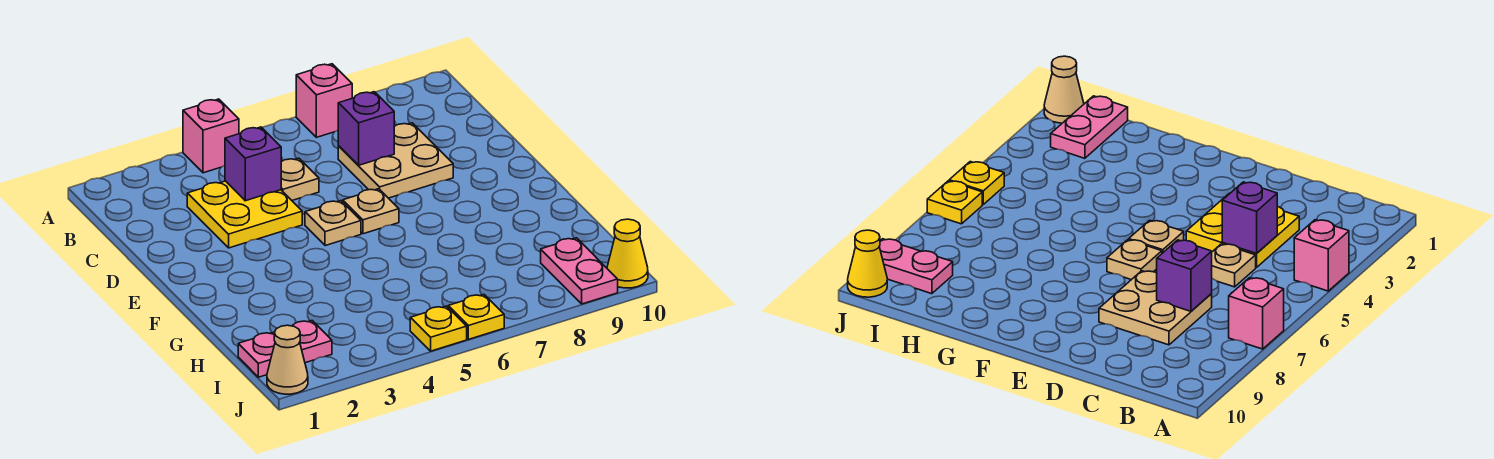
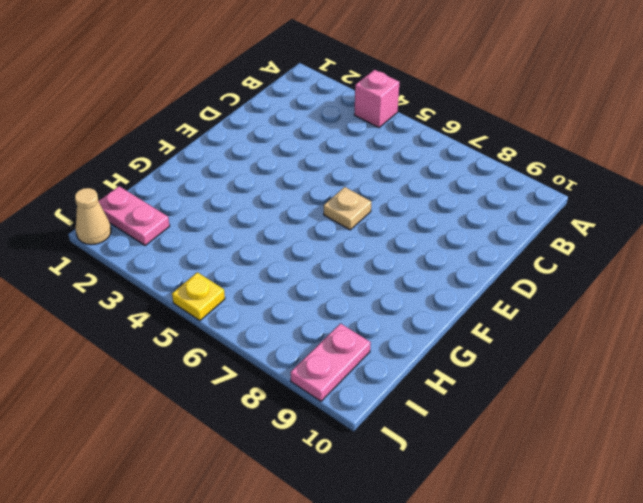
none -> pink brick A7 level 1
none -> yellow plate C3:D4 level 1
none -> tan plate C5 level 1

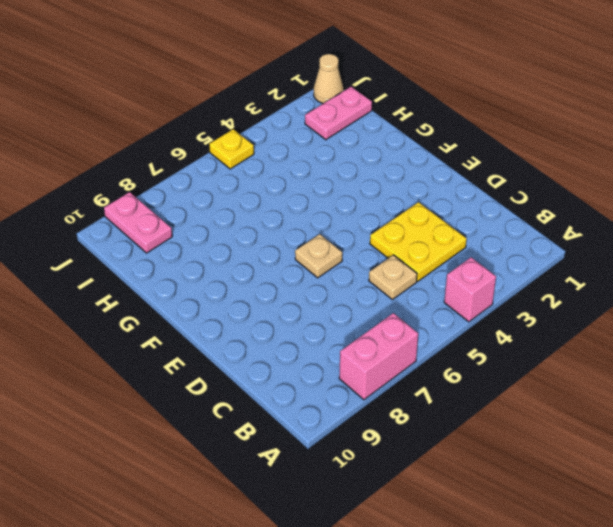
pink brick A7:A8 level 1 -> pink brick A7 level 1
none -> tan plate C7:D8 level 1
none -> tan plate E5 level 1
none -> yellow plate J6 level 1

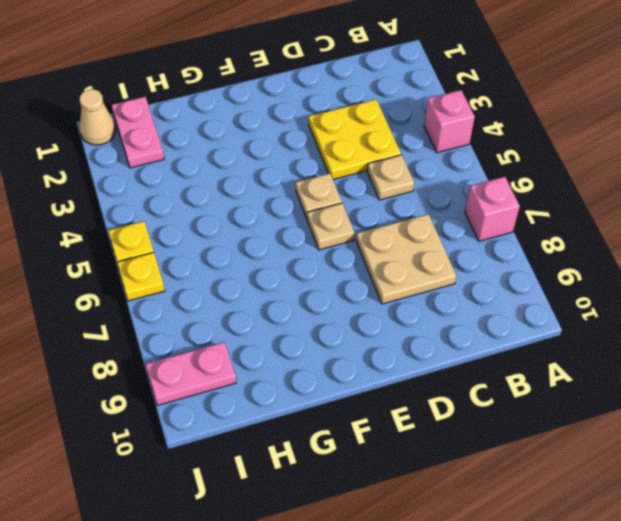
none -> yellow cone J10 level 1
none -> purple brick C4 level 2
none -> purple brick C7 level 2

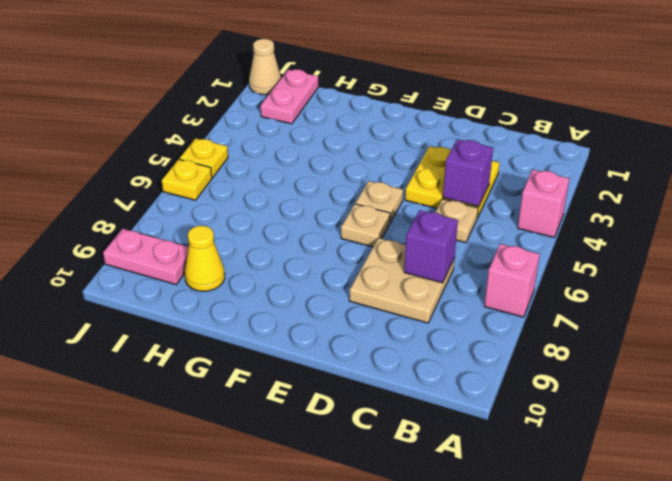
yellow cone H9 level 1 -> yellow cone J10 level 1

